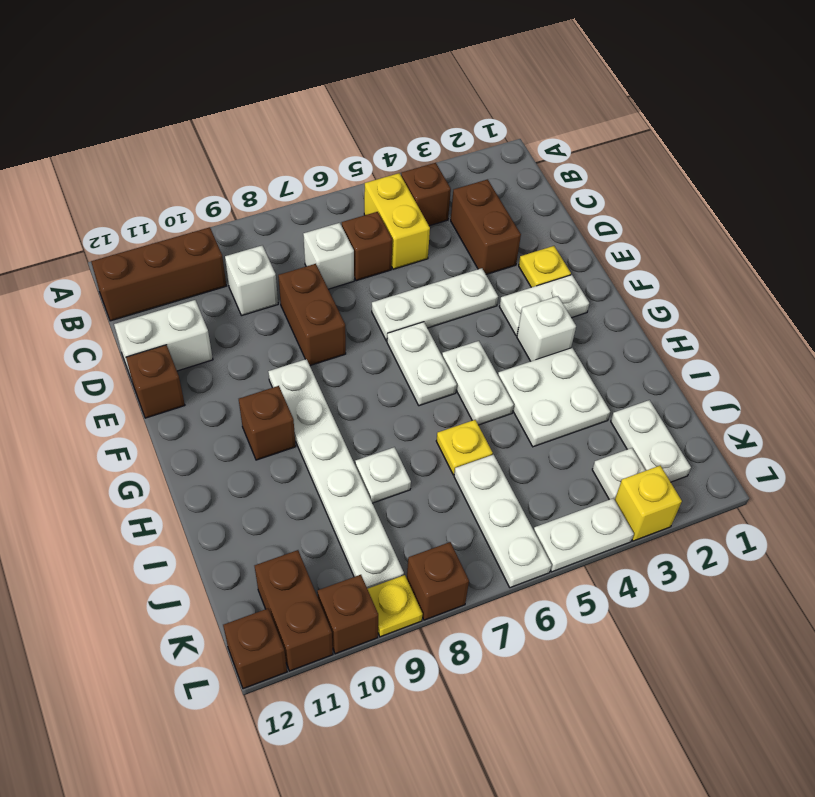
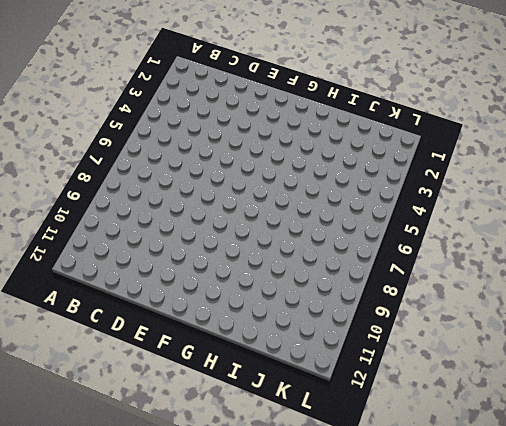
none -> brown brick B4 level 1
none -> yellow brick B5:C5 level 1
none -> brown brick B10:B12 level 1
none -> brown brick C3:D3 level 1

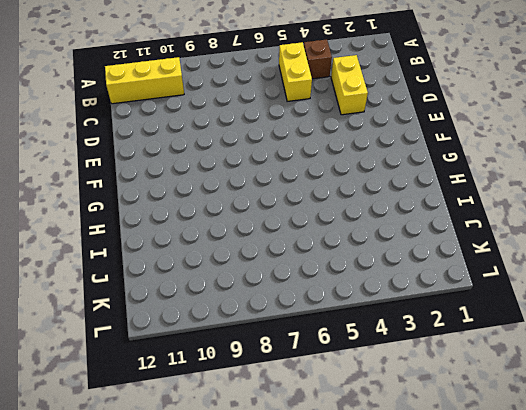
yellow brick B10:B12 level 1 -> brown brick B10:B12 level 1
yellow brick C3:D3 level 1 -> brown brick C3:D3 level 1
none -> brown brick C6 level 1
none -> white brick C7 level 1
none -> white brick C9 level 1
none -> brown brick D8:E8 level 1

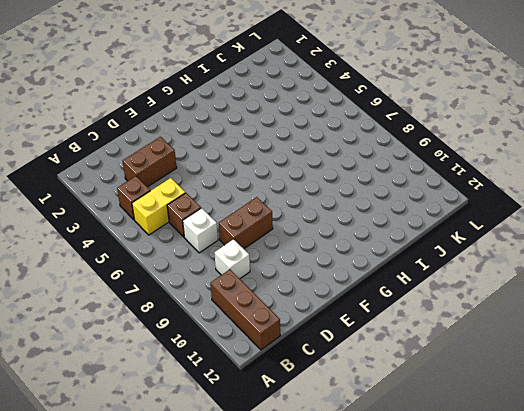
none -> white brick D11:D12 level 1
none -> yellow plate E2 level 1
none -> white plate E4:E6 level 1
none -> brown brick E12 level 1

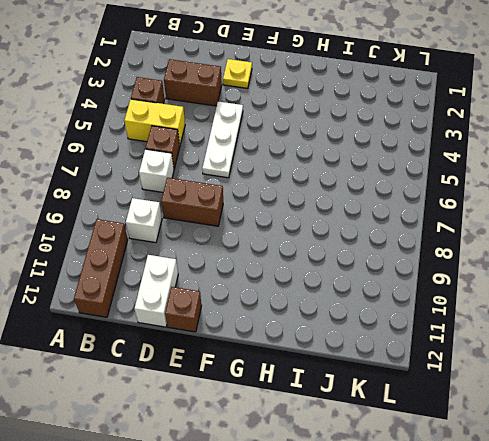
none -> white plate F2:F3 level 1
none -> white plate F6:G6 level 1
none -> white plate F9:K9 level 1
none -> white brick G3 level 1

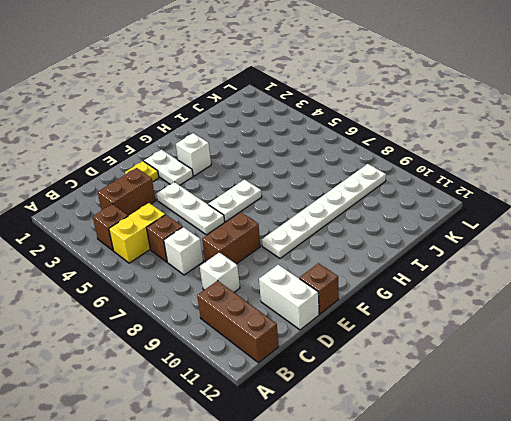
none -> white plate G5:H5 level 1
none -> brown brick G10 level 1
none -> white plate H3:I4 level 1
none -> yellow plate I6 level 1

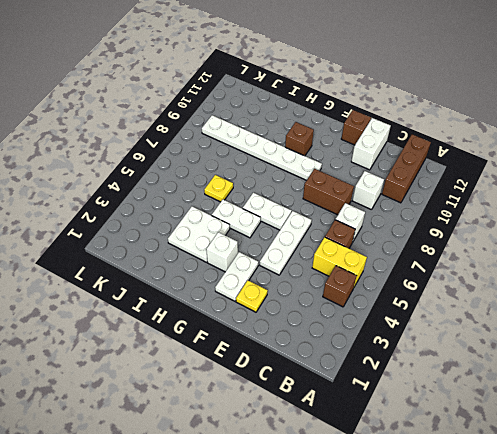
none -> brown brick C3:D3 level 1
none -> white plate I8 level 1
none -> white plate J2:K2 level 1
none -> white plate J6:L6 level 1

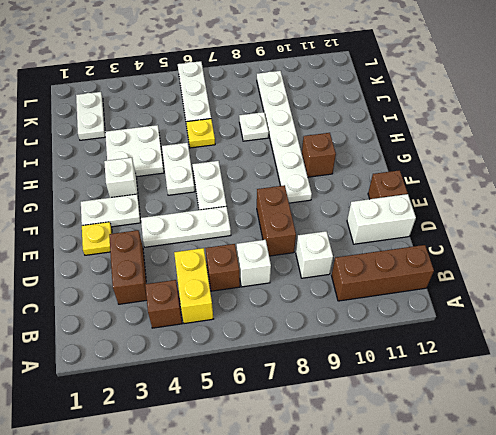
none -> white plate K3 level 1
none -> brown brick K11:L11 level 1
none -> yellow brick L3 level 1
none -> white plate L4:L5 level 1

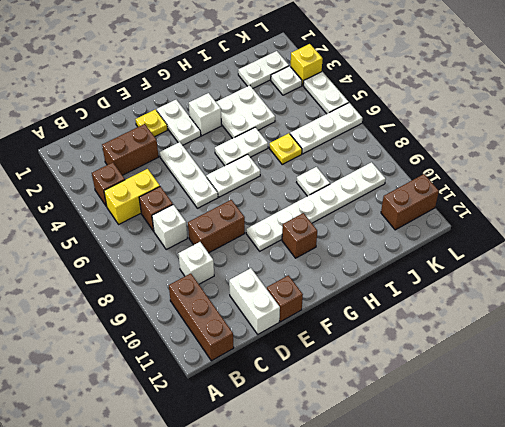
none -> brown brick L8 level 1
none -> yellow plate L9 level 1
none -> brown brick L10 level 1
none -> brown brick L12 level 1

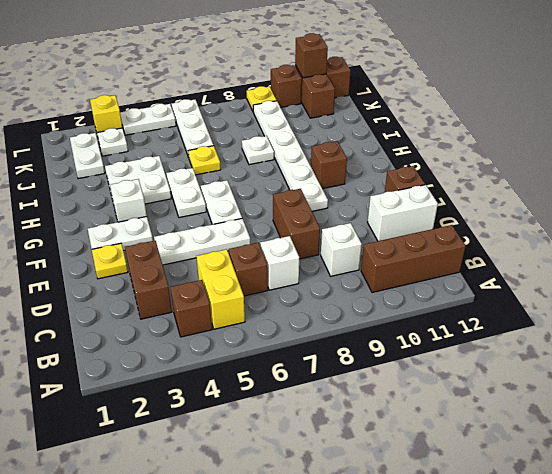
brown brick L11 level 2 -> brown brick L8 level 1

